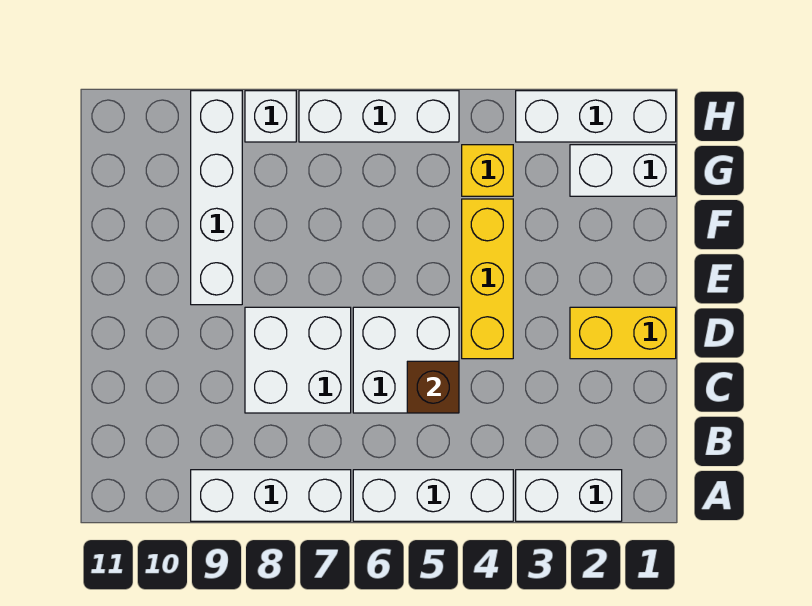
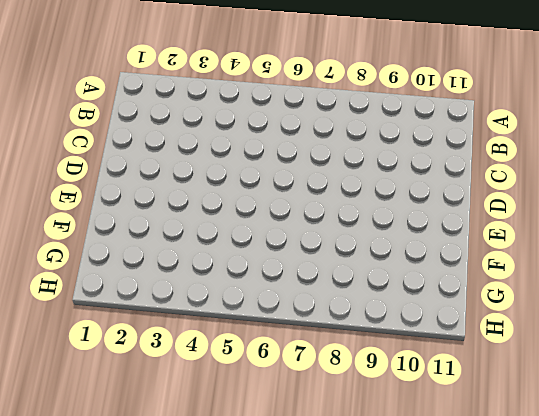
none -> white brick A2:A3 level 1
none -> white brick A4:A6 level 1
none -> white brick A7:A9 level 1

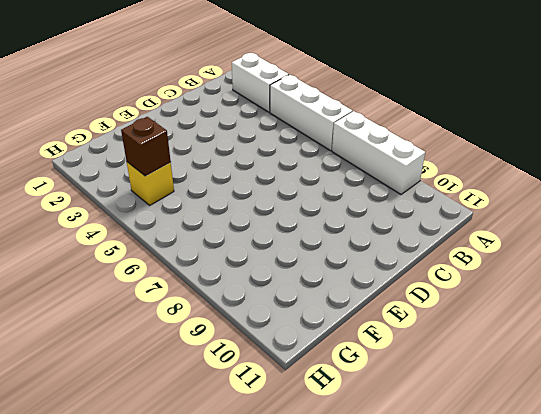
brown brick G4 level 2 -> brown brick C5 level 2
none -> white brick C5:D6 level 1
none -> white brick C7:D8 level 1
none -> yellow brick D1:D2 level 1

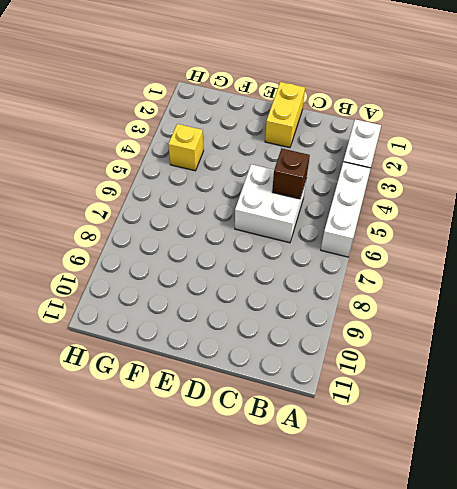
none -> white brick A7:A9 level 1
none -> white brick C7:D8 level 1
none -> yellow brick D4:F4 level 1

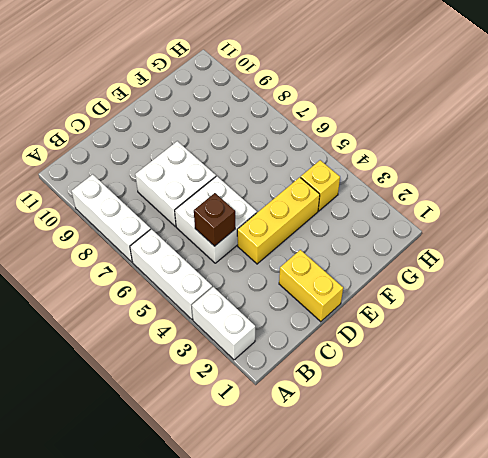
none -> white brick E9:H9 level 1
none -> white brick G1:G2 level 1
none -> white brick H1:H3 level 1

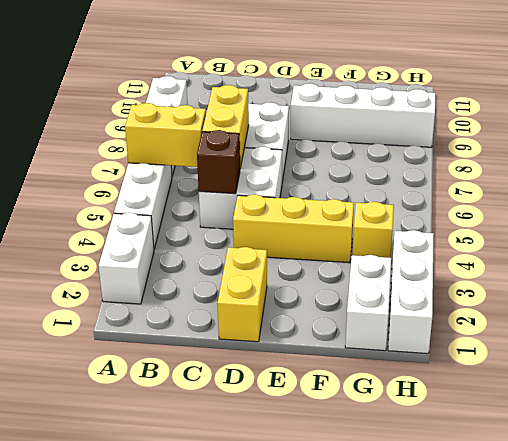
yellow brick A6:B6 level 2 -> none
yellow brick C6:C7 level 2 -> none
none -> white brick H5:H7 level 1
none -> white brick H8 level 1

